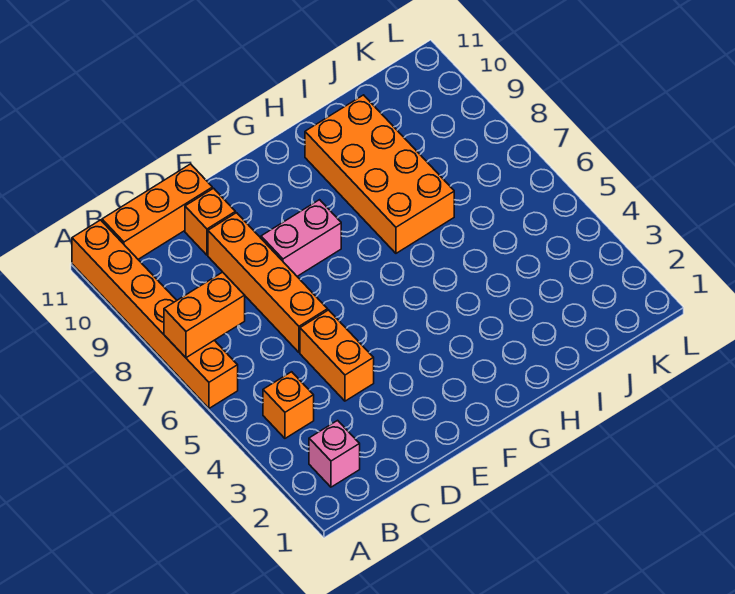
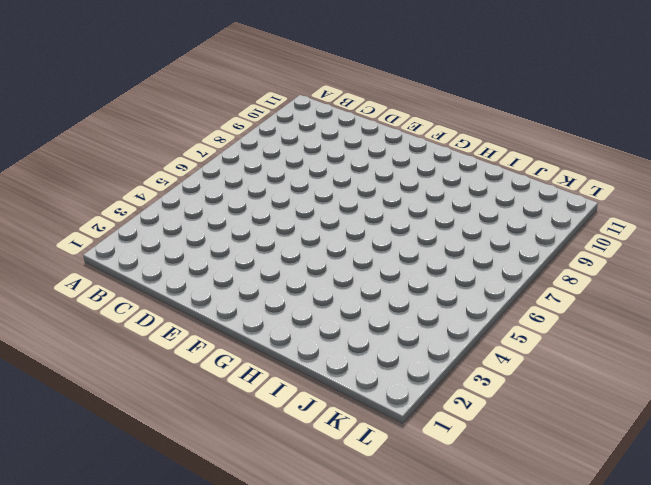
none -> orange brick A6:A11 level 1
none -> pink brick B2 level 1

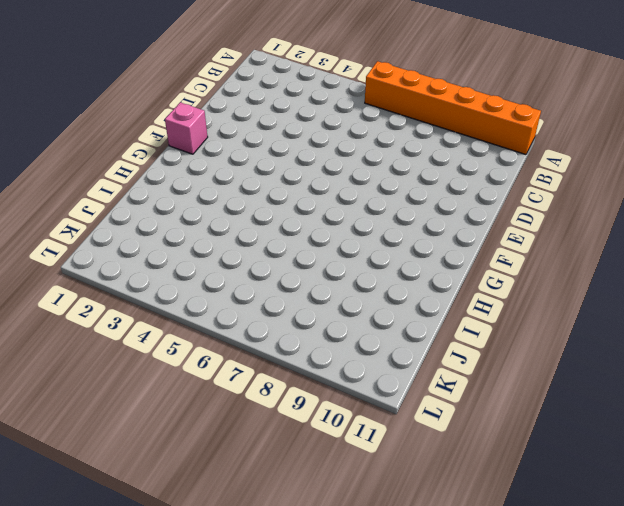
pink brick F1 level 1 -> pink brick B2 level 1
none -> orange brick B4 level 1
none -> orange brick B11:D11 level 1

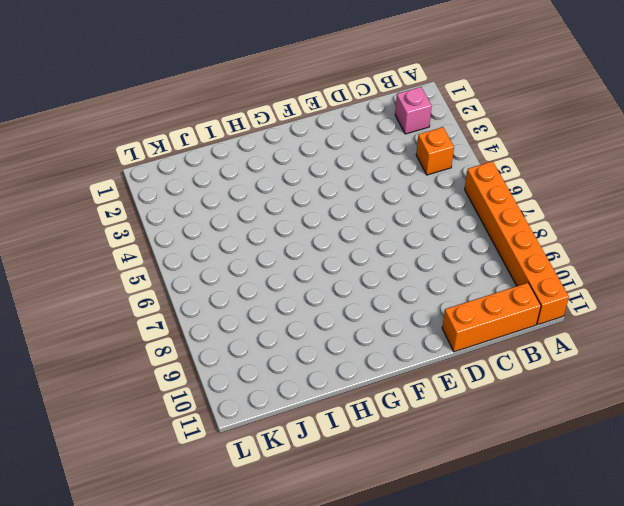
none -> orange brick D4:D5 level 1
none -> orange brick D6:D9 level 1

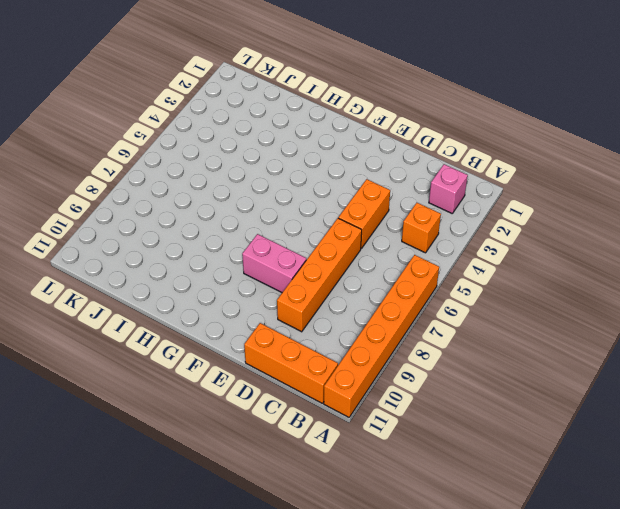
none -> orange brick D10 level 1
none -> orange brick H7:I10 level 1

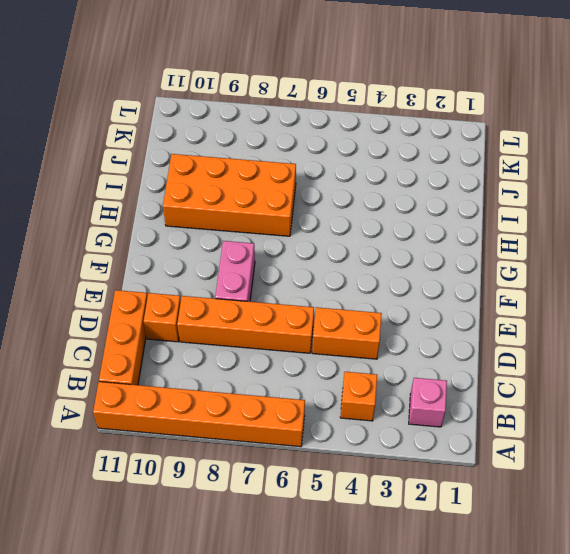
none -> orange brick A7:B7 level 2

